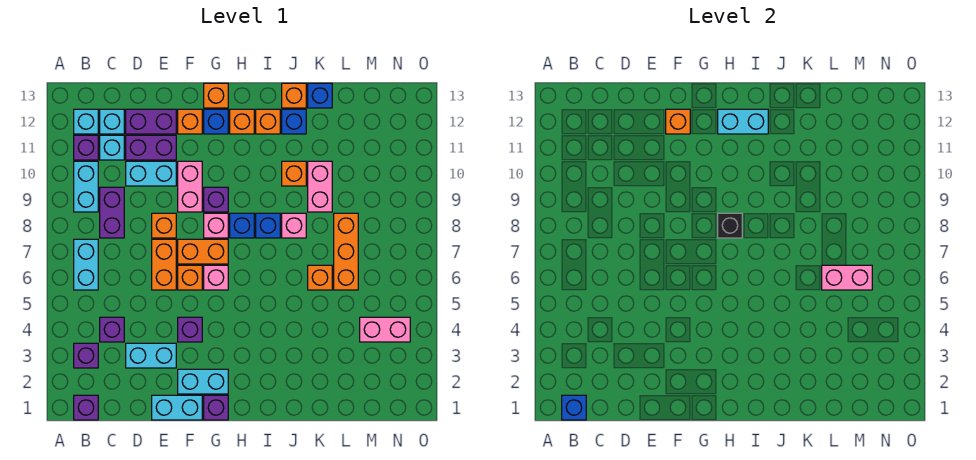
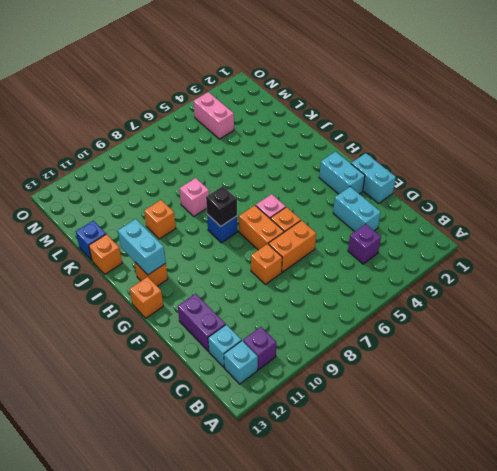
none -> purple brick B1 level 1
none -> purple brick B3 level 1
none -> cyan brick B6:B7 level 1
none -> cyan brick B9:B10 level 1

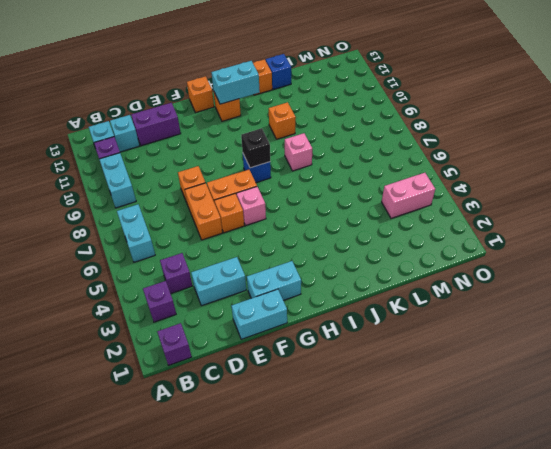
none -> purple brick C8:C9 level 1
none -> cyan brick C11 level 1
none -> cyan brick D10:E10 level 1
none -> purple brick D11:E11 level 1

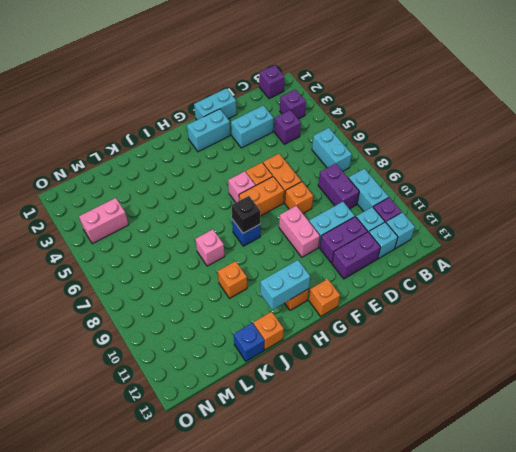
none -> purple brick F4 level 1
none -> orange brick F12 level 1
none -> purple brick G1 level 1
none -> pink brick G8 level 1

